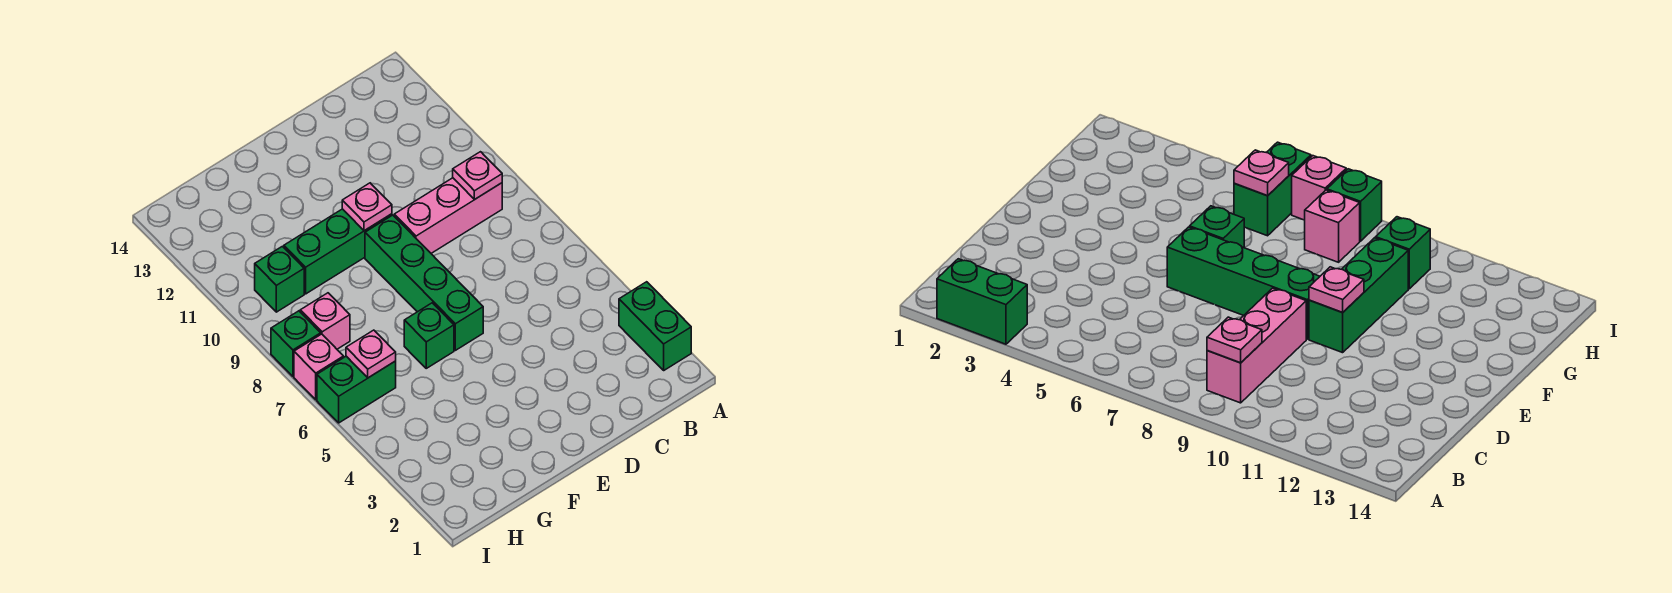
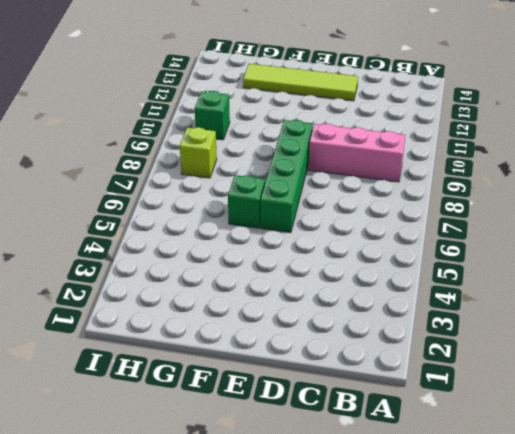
lime tile D13:G13 level 1 -> none
lime brick H8 level 1 -> pink brick H8 level 1
none -> green brick A2:A3 level 1
none -> green brick E10:G10 level 1
none -> green brick H6:I6 level 1

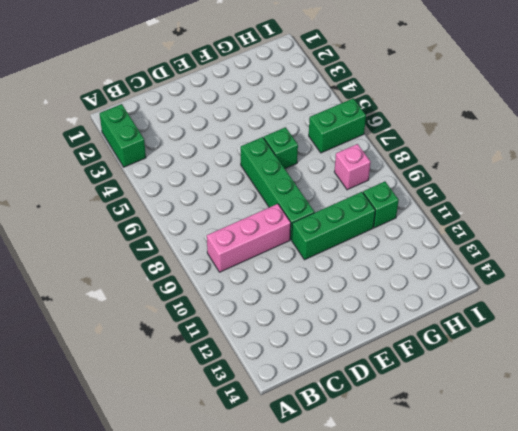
none -> pink brick I7 level 1
none -> green brick I8 level 1
none -> pink plate B9 level 2

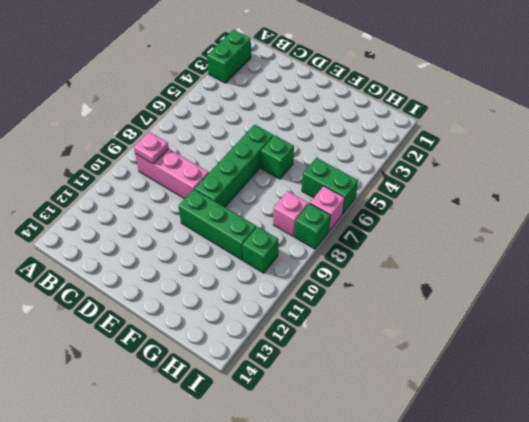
none -> pink plate E10 level 2
none -> pink plate H6 level 2

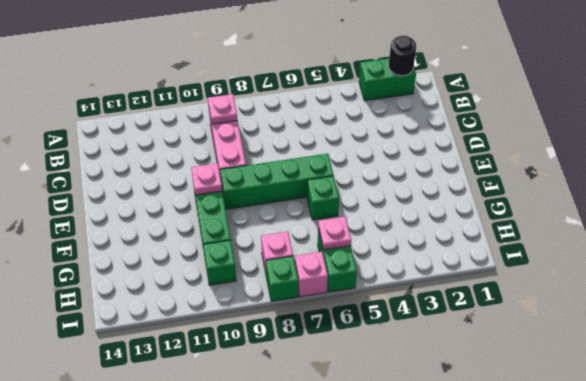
black round brick A2 level 2 -> none

